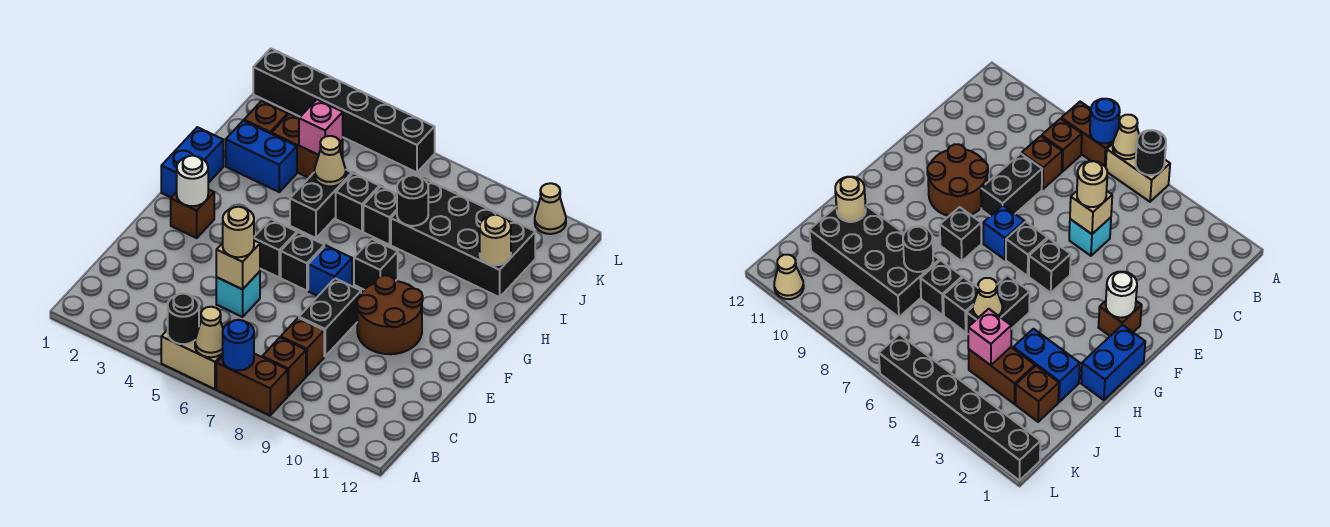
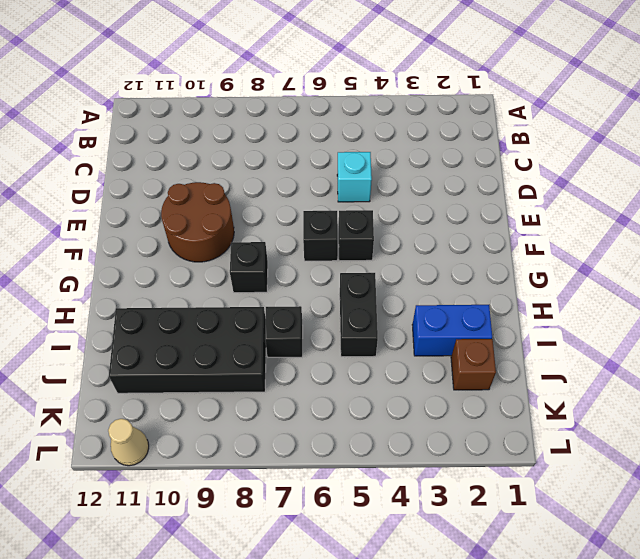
none -> tan brick A5:A6 level 1
none -> brown brick A7:A8 level 1
none -> brown brick B8 level 1
none -> brown brick C8 level 1

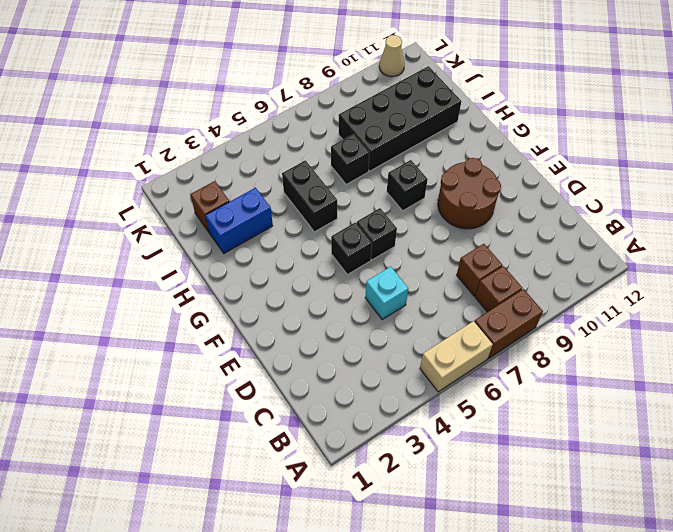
none -> black brick D8:E8 level 1
none -> brown brick F2 level 1
none -> blue brick F7 level 1
none -> blue brick G1:H1 level 1

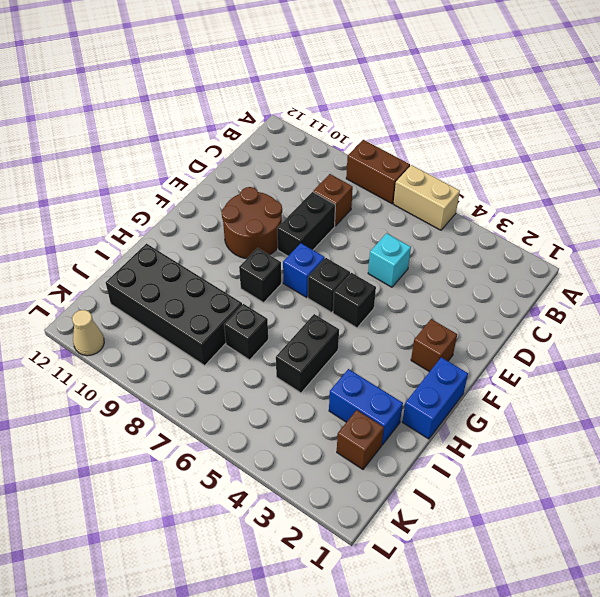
none -> brown brick B8 level 1
none -> black brick I6 level 1
none -> brown brick J3:J4 level 1
none -> black brick L1:L6 level 1

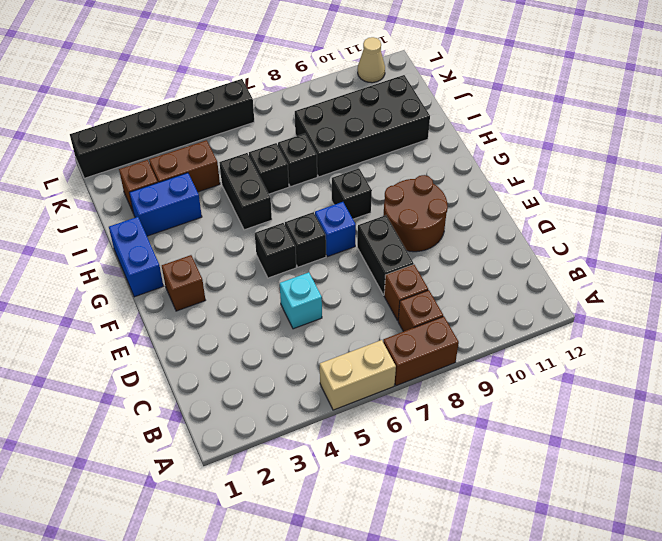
none -> black round brick A5 level 2
none -> tan cone A6 level 2
none -> blue round brick A7 level 2
none -> tan brick D5 level 2

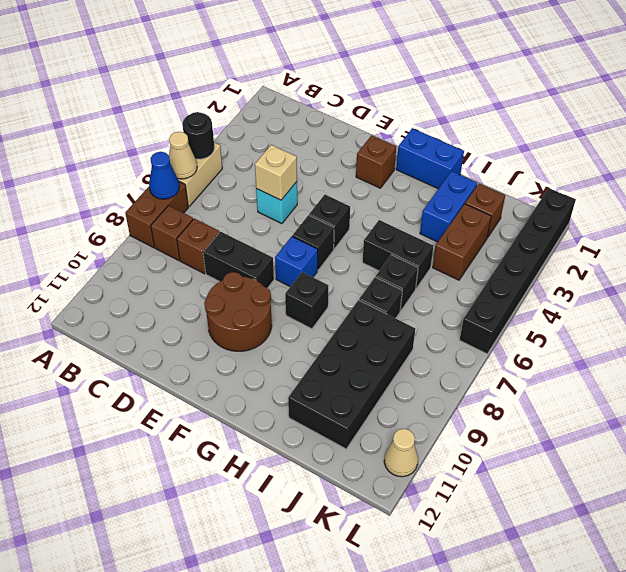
blue cone A7 level 2 -> blue round brick A7 level 2
none -> white round brick F2 level 2
none -> tan cone I5 level 2
none -> black round brick I8 level 2
none -> tan round brick I11 level 2

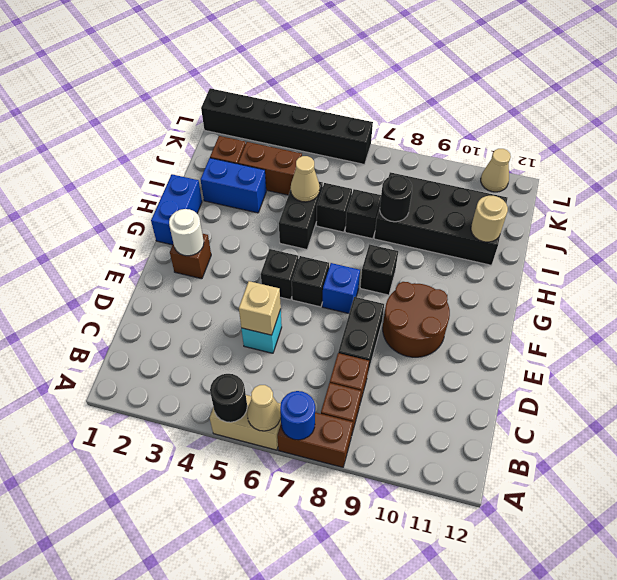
none -> pink brick J4 level 2
none -> tan round brick D5 level 3

